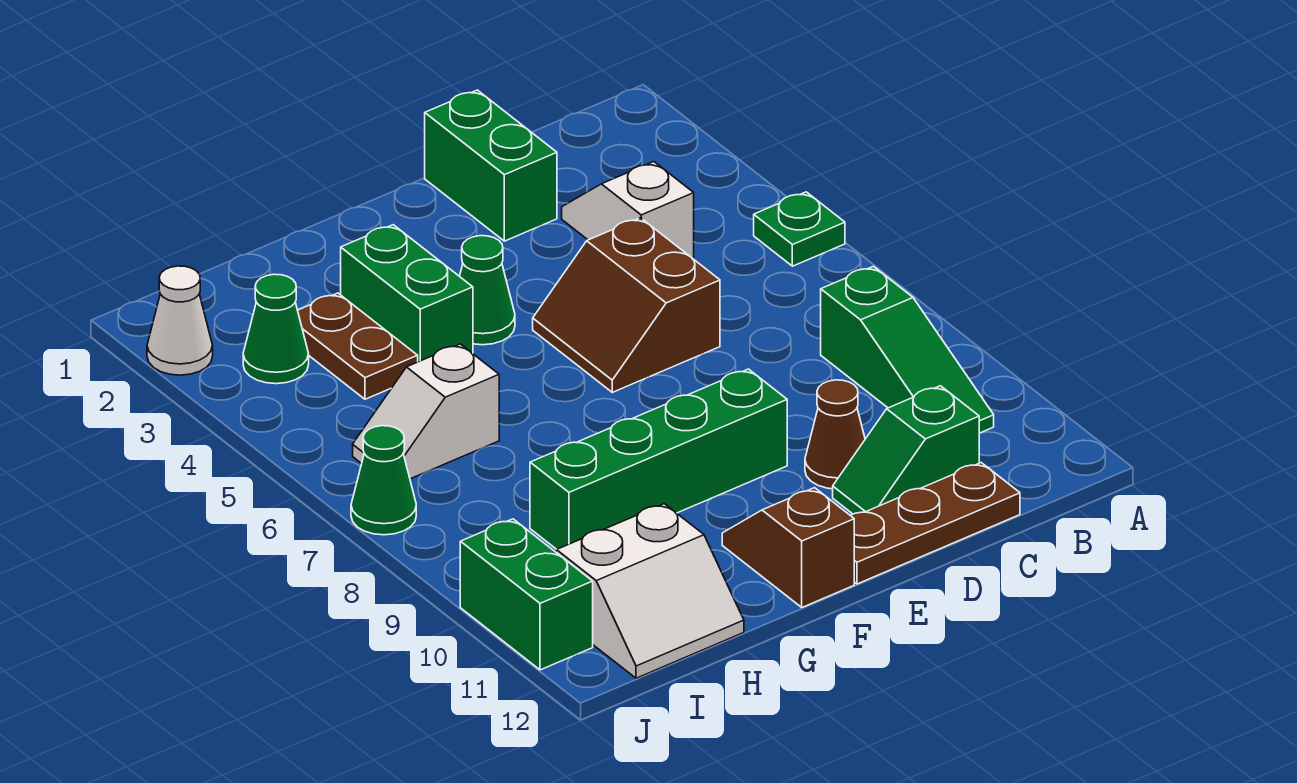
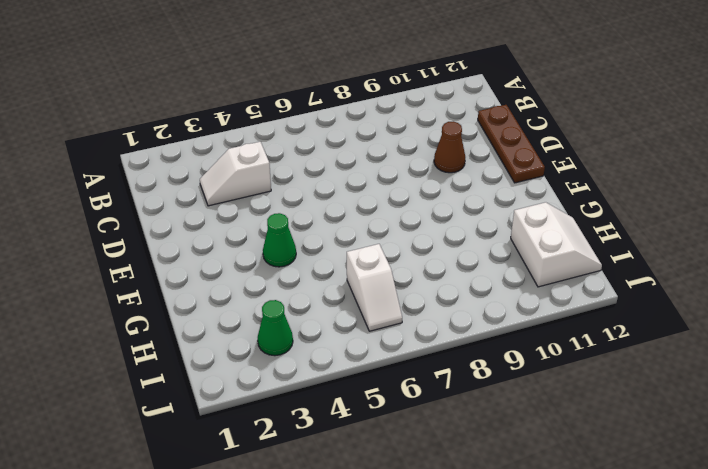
none -> green plate A5 level 1
none -> green slope B8:B10 level 1 top 8
none -> green slope C11:D11 level 1 top C

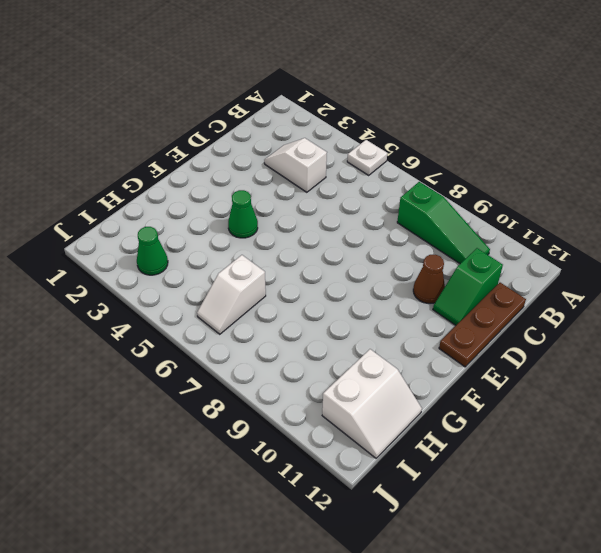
white plate A5 level 1 -> green plate A5 level 1
none -> green brick D1:D2 level 1
none -> brown slope D5:E6 level 1 top D
none -> green brick E9:H9 level 1

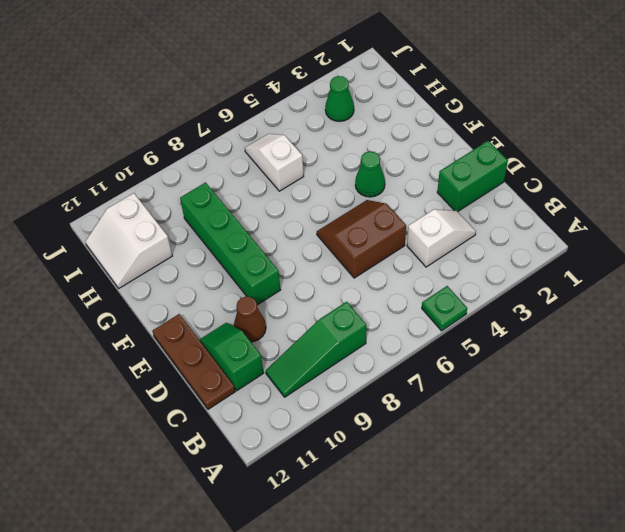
none -> brown slope F11:F12 level 1 top 12
none -> green brick G3:G4 level 1
none -> brown plate H3:H4 level 1

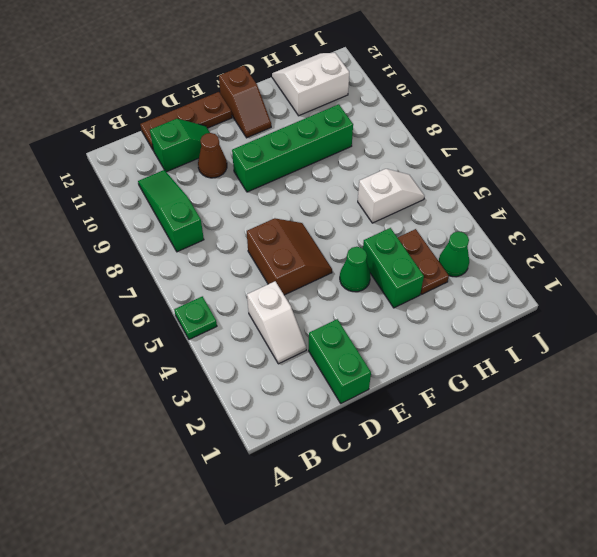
none -> white cone J2 level 1
none -> green cone J7 level 1
none -> green brick J10:J11 level 1

